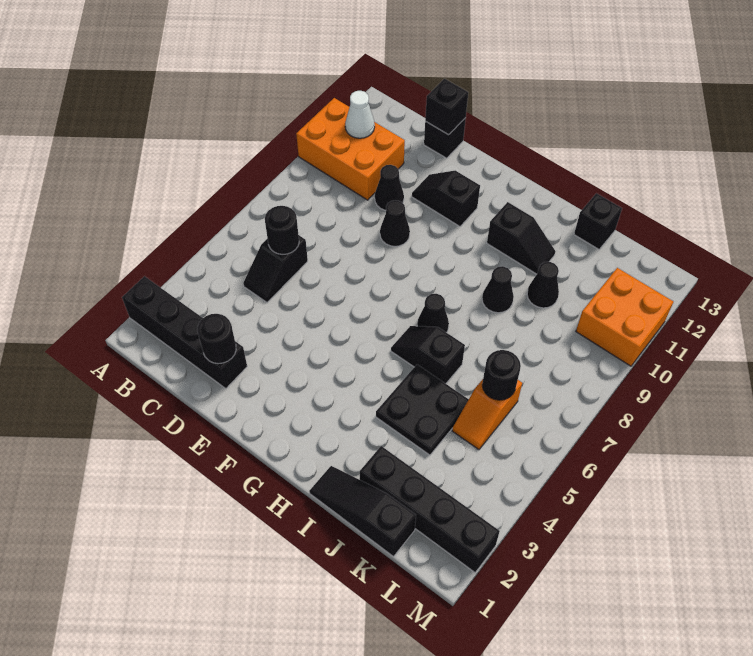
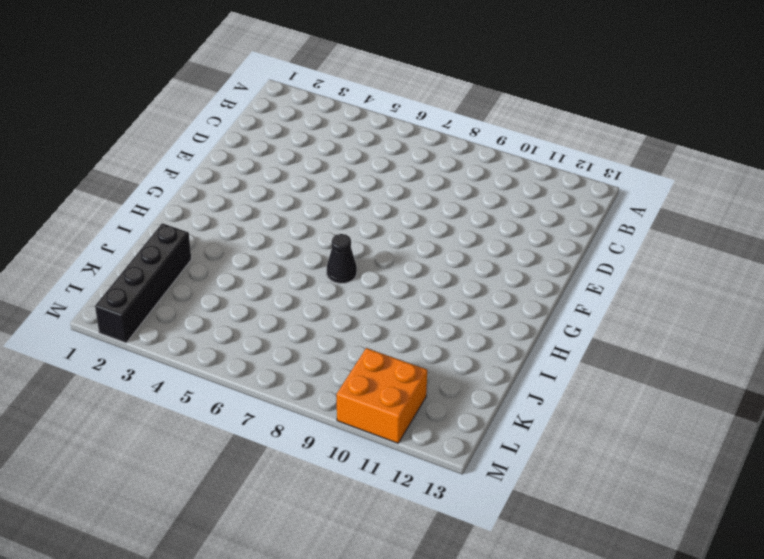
none -> black brick A2:D2 level 1
none -> orange brick A10:C11 level 1
none -> black slope C5:C6 level 1 top 6

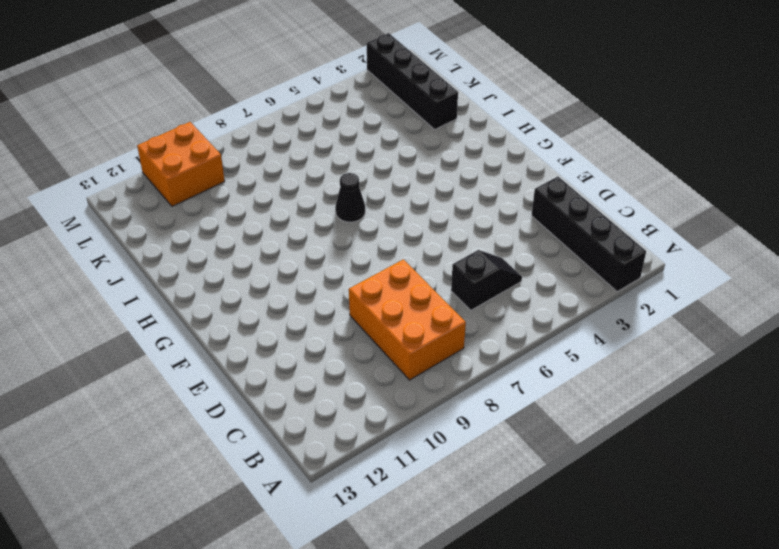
orange brick B8:D9 level 1 -> orange brick A10:C11 level 1
none -> black cone D10 level 1
none -> black brick D13 level 1
none -> black cone E9 level 1

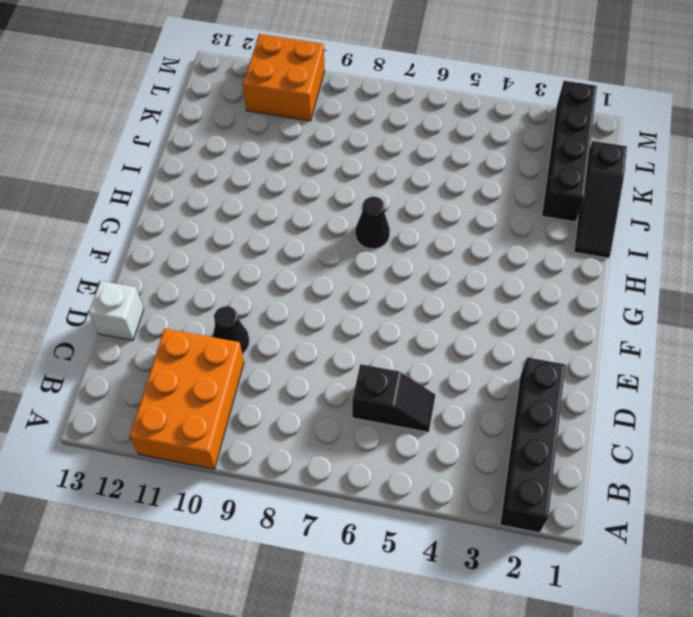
white brick D13 level 1 -> black brick D13 level 1
none -> black cone E9 level 1
none -> black slope E11:F11 level 1 top F
none -> black slope H6:I6 level 1 top I

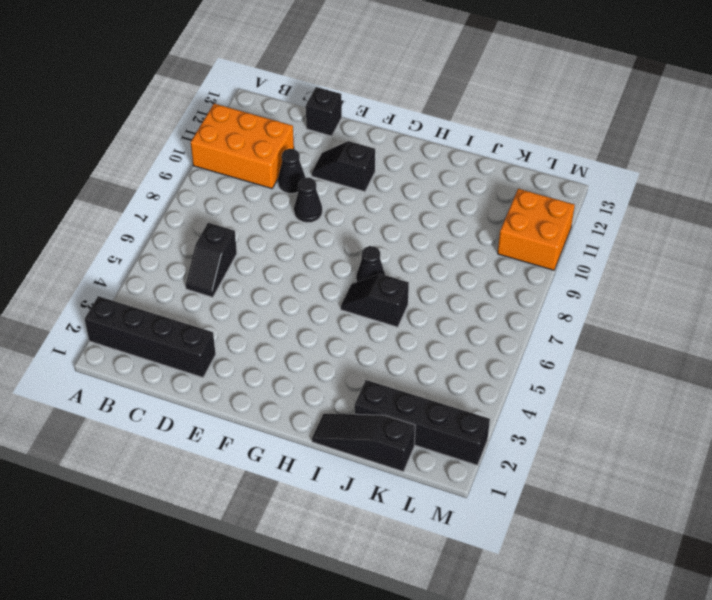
none -> black slope H11:I11 level 1 top H
none -> black plate I4:J5 level 1
none -> black cone I9 level 1

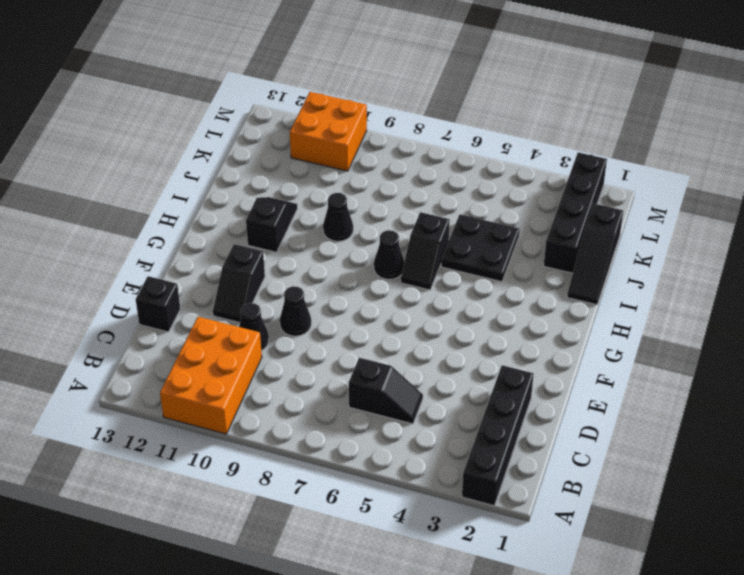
none -> black cone J10 level 1
none -> black brick J13 level 1
none -> orange slope K5:K6 level 1 top 6

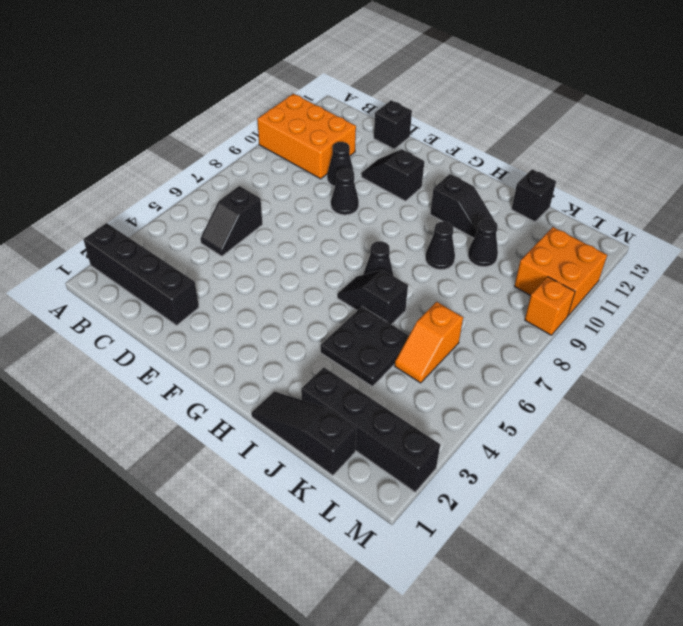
orange brick M9 level 1 -> none
none -> white cone B11 level 2
none -> black round brick C6 level 2
none -> black round brick D2 level 2

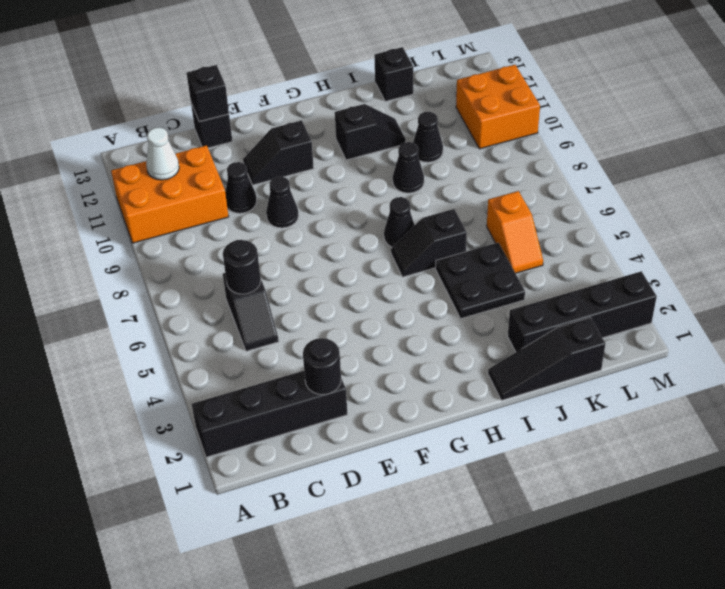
none -> black round brick K6 level 2

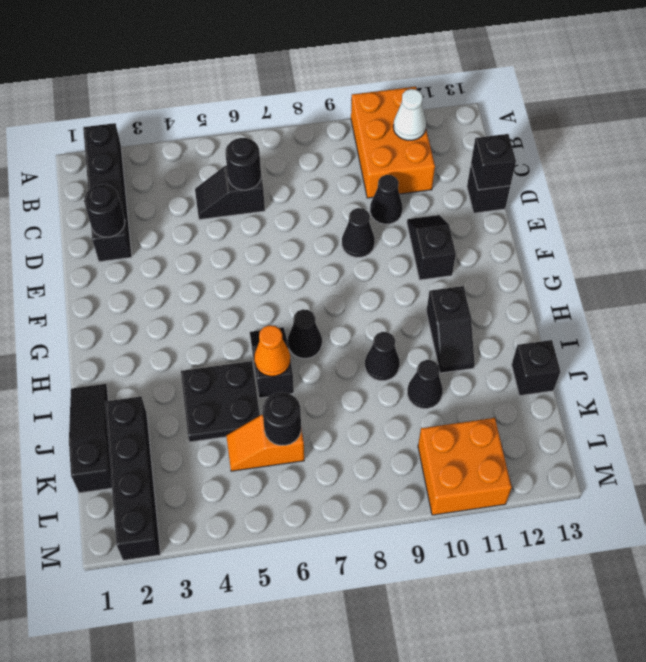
orange cone I6 level 2 -> none

